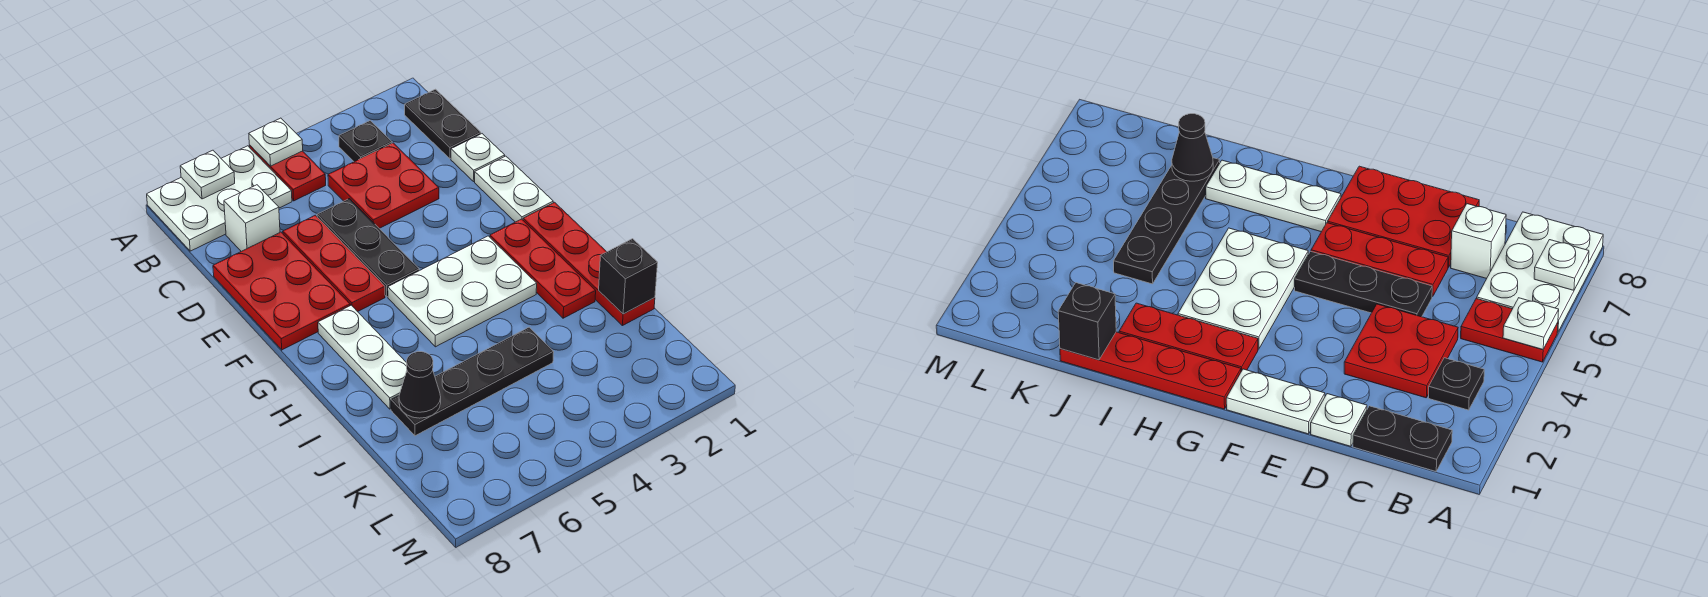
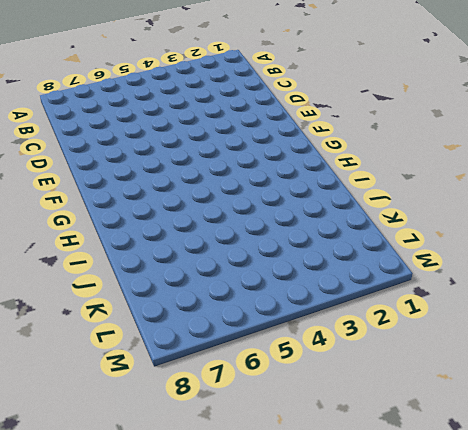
none -> red plate A5:B5 level 1
none -> white plate A6:B8 level 1
none -> black plate B1:C1 level 1

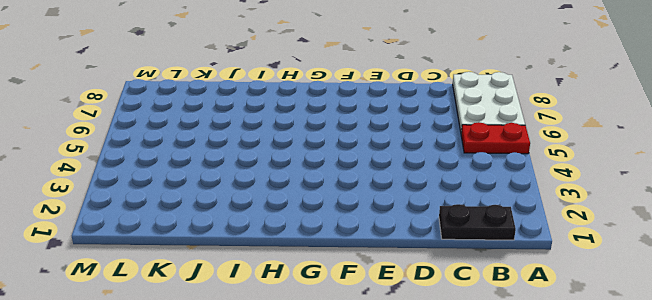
none -> black plate B3 level 1
none -> red plate C3:D4 level 1
none -> white brick C7 level 1

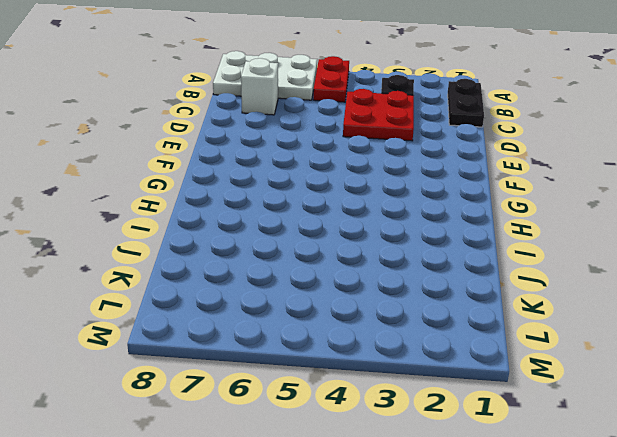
none -> white plate D1 level 1
none -> black plate D5:F5 level 1
none -> red plate D6:F6 level 1

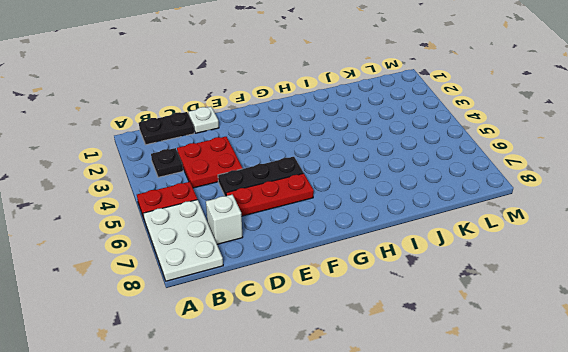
none -> red plate D7:F8 level 1
none -> white plate E1:F1 level 1
none -> red plate G1:J1 level 1

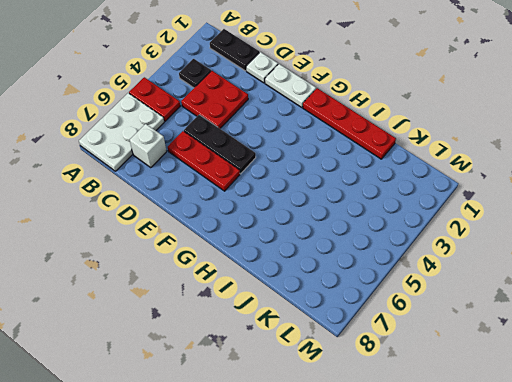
none -> red plate D7:F8 level 1
none -> red plate G2:I2 level 1
none -> white plate G3:H5 level 1

